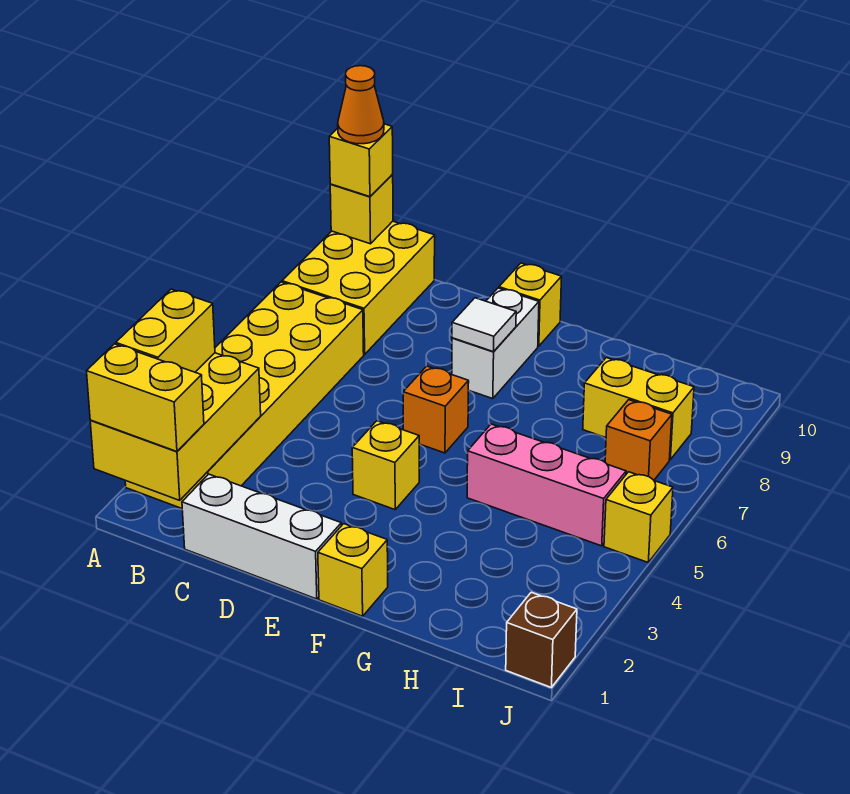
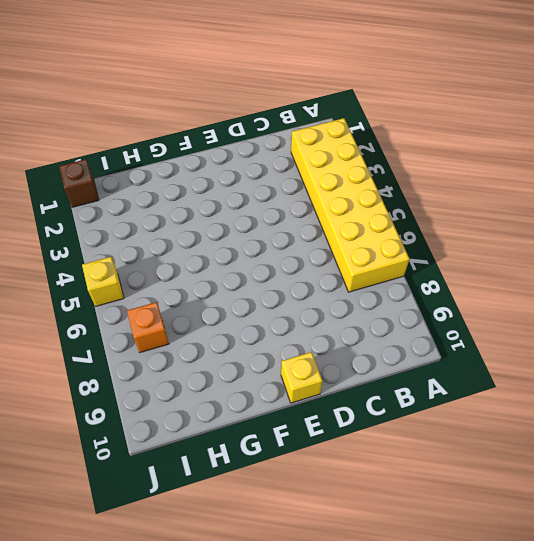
none -> yellow brick A8:B10 level 1
none -> white brick C1:E1 level 1
none -> yellow brick E4 level 1

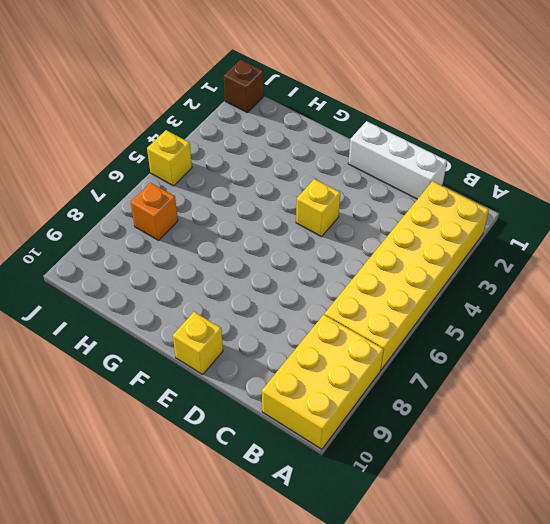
none -> orange brick E6 level 1
none -> white brick E8:E9 level 1
none -> yellow brick F1 level 1

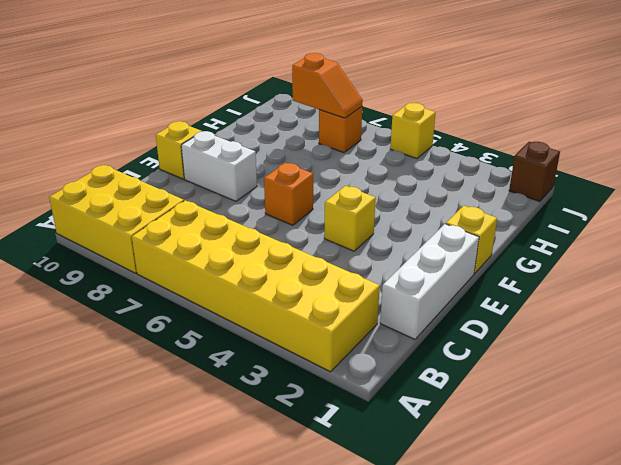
orange slope I7:I8 level 2 top 8 -> none
none -> pink brick G5:I5 level 1
none -> yellow brick H8:I8 level 1
none -> yellow brick A1:B3 level 2

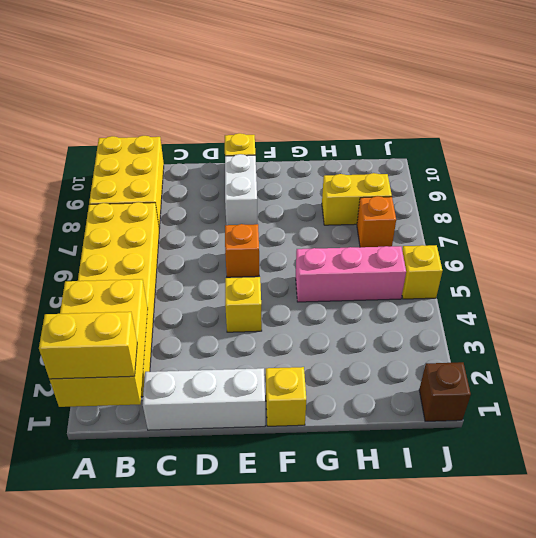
none -> yellow brick A10 level 2
none -> white tile E8 level 2
none -> yellow brick A2:A3 level 3

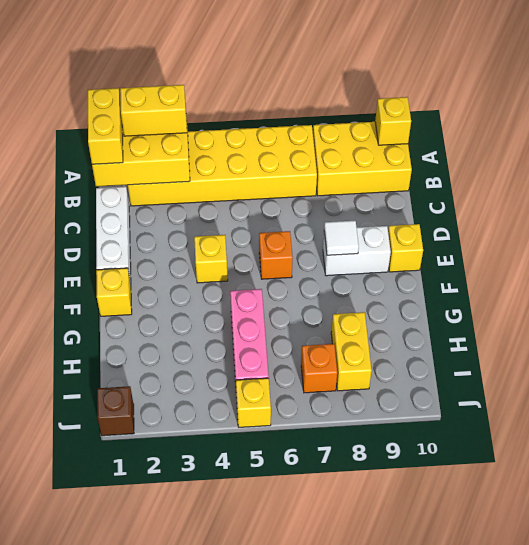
none -> yellow brick A10 level 3
none -> orange cone A10 level 4

